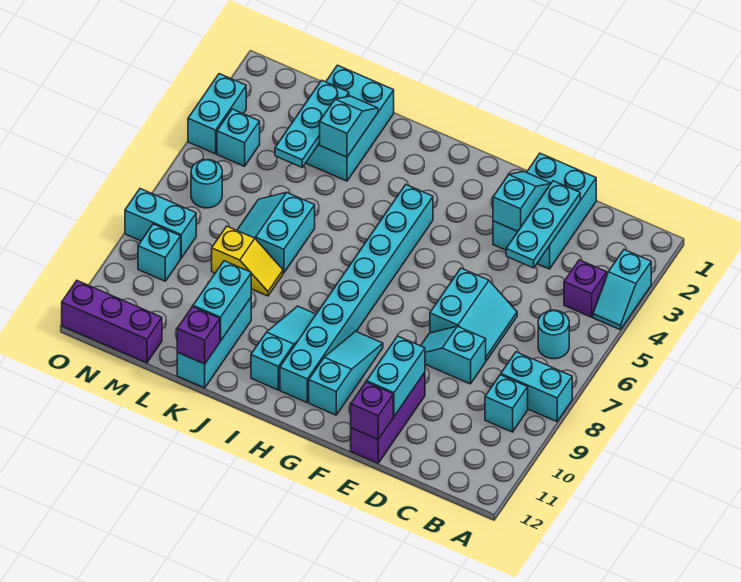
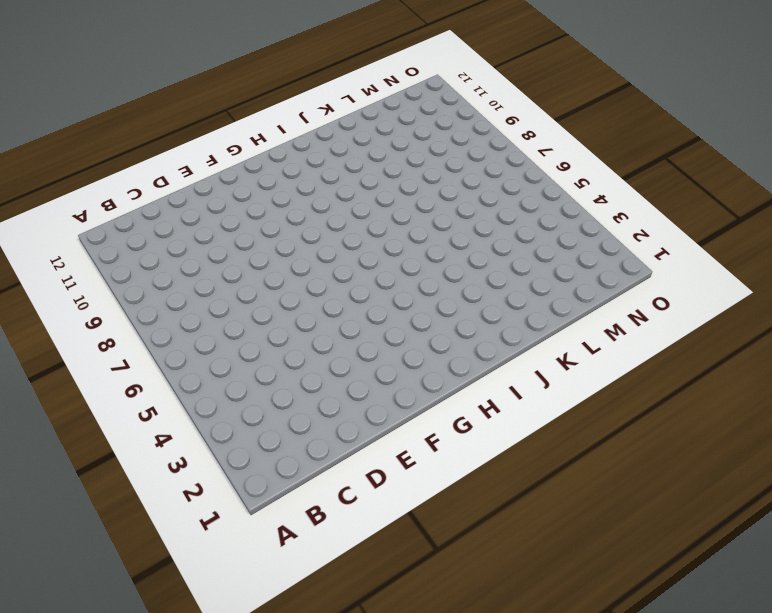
none -> cyan slope A3:A4 level 1 top 3
none -> cyan brick A8:B8 level 1
none -> purple brick B4 level 1
none -> cyan round brick B6 level 1

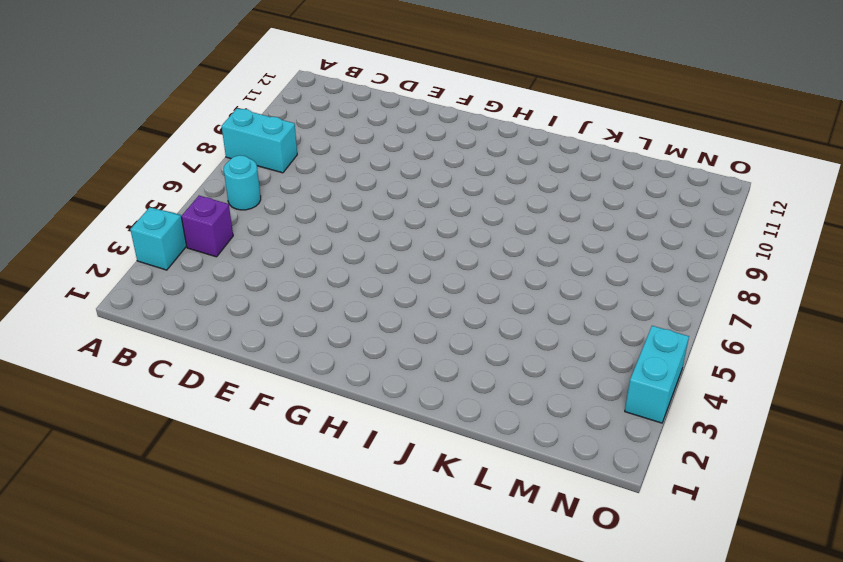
none -> cyan brick B9 level 1
none -> cyan brick D1:E3 level 1
none -> cyan slope D6:E7 level 1 top E
none -> cyan slope D8:E8 level 1 top D

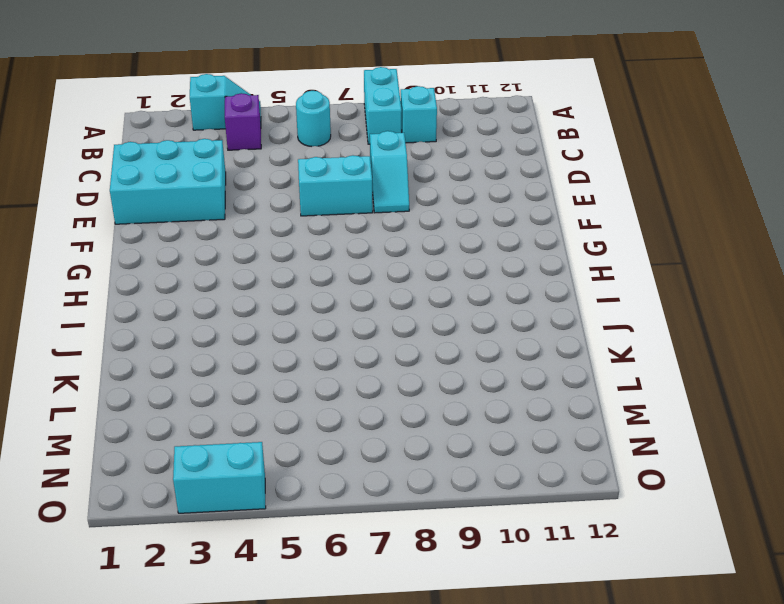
none -> purple brick E10:E12 level 1
none -> cyan slope G9:G11 level 1 top 11
none -> cyan brick H4:H11 level 1
none -> cyan slope I9:I11 level 1 top 11

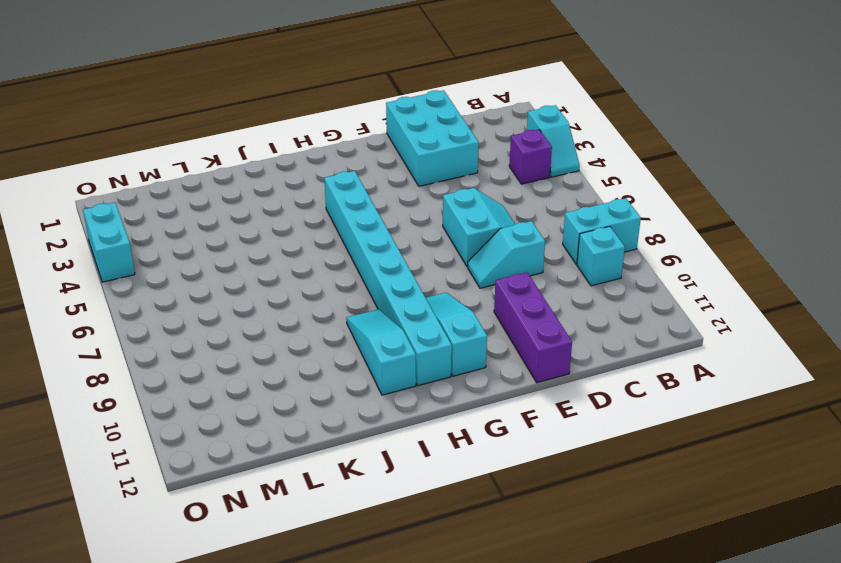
none -> cyan round brick B6 level 1
none -> cyan brick K1:L3 level 1
none -> cyan slope K6:L7 level 1 top K
none -> yellow slope K8:L8 level 1 top L

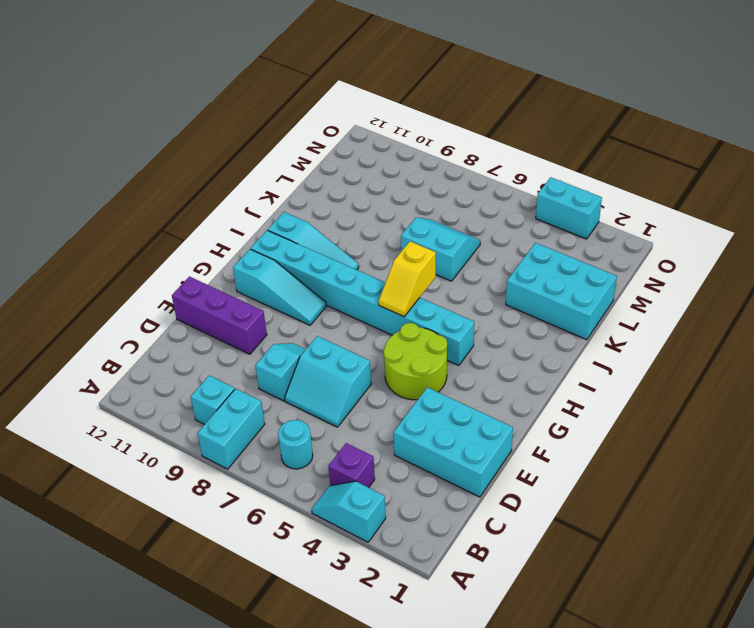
lime round brick F4:G5 level 1 -> none
yellow slope H6:I6 level 2 top I -> yellow slope K8:L8 level 1 top L
none -> cyan brick K10:K12 level 1
none -> purple brick M12:O12 level 1
none -> cyan brick N4 level 1
none -> cyan round brick N6 level 1

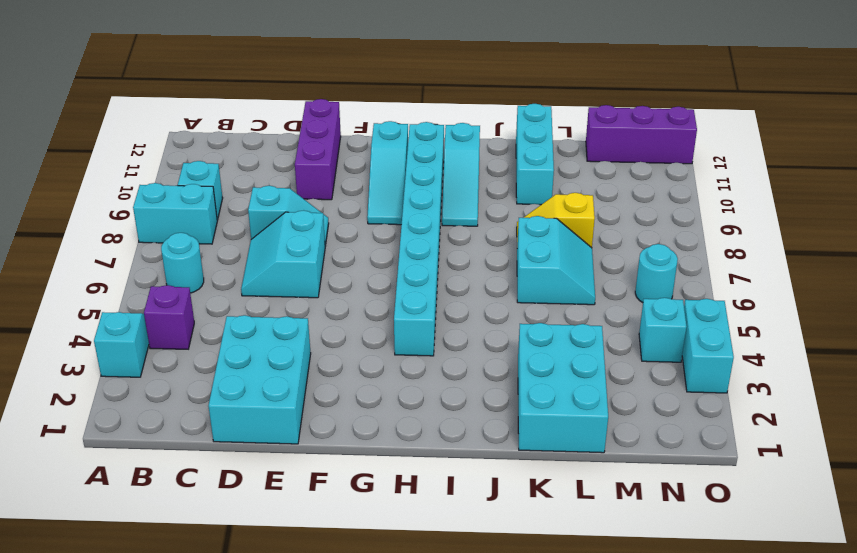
none -> cyan brick N8:O8 level 1
none -> cyan brick N9 level 1
none -> cyan plate D2:D4 level 2
none -> cyan slope E2:E3 level 2 top 3

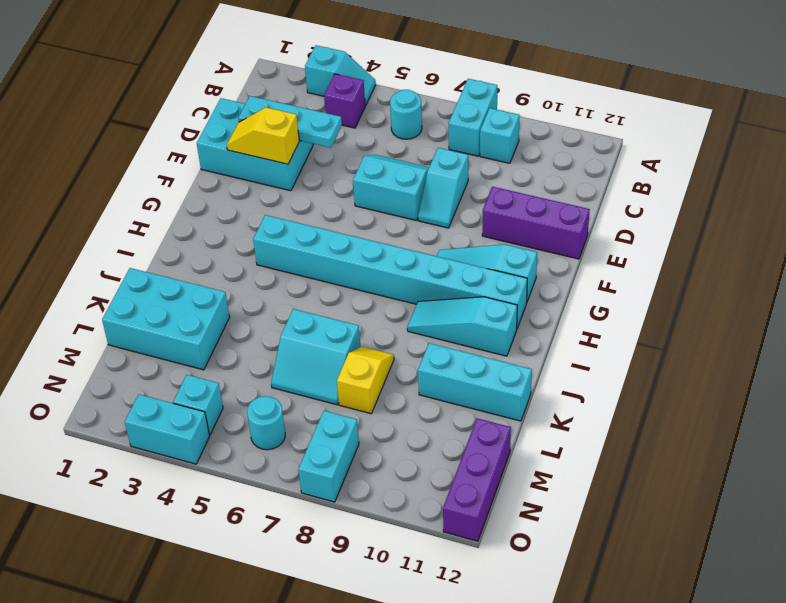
yellow slope E2:E3 level 2 top 3 -> cyan slope E2:E3 level 2 top 3
none -> cyan brick N9 level 1
none -> cyan brick E10:E11 level 2
none -> purple brick E12 level 2
none -> cyan slope K2:K3 level 2 top 3

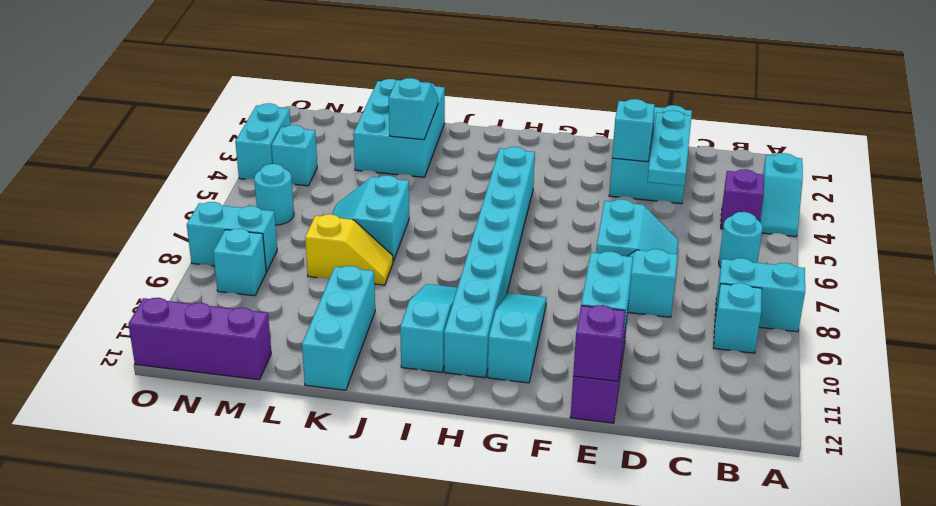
none -> cyan brick K10:K11 level 2
none -> purple brick K12 level 2
none -> cyan plate L2:L4 level 2

